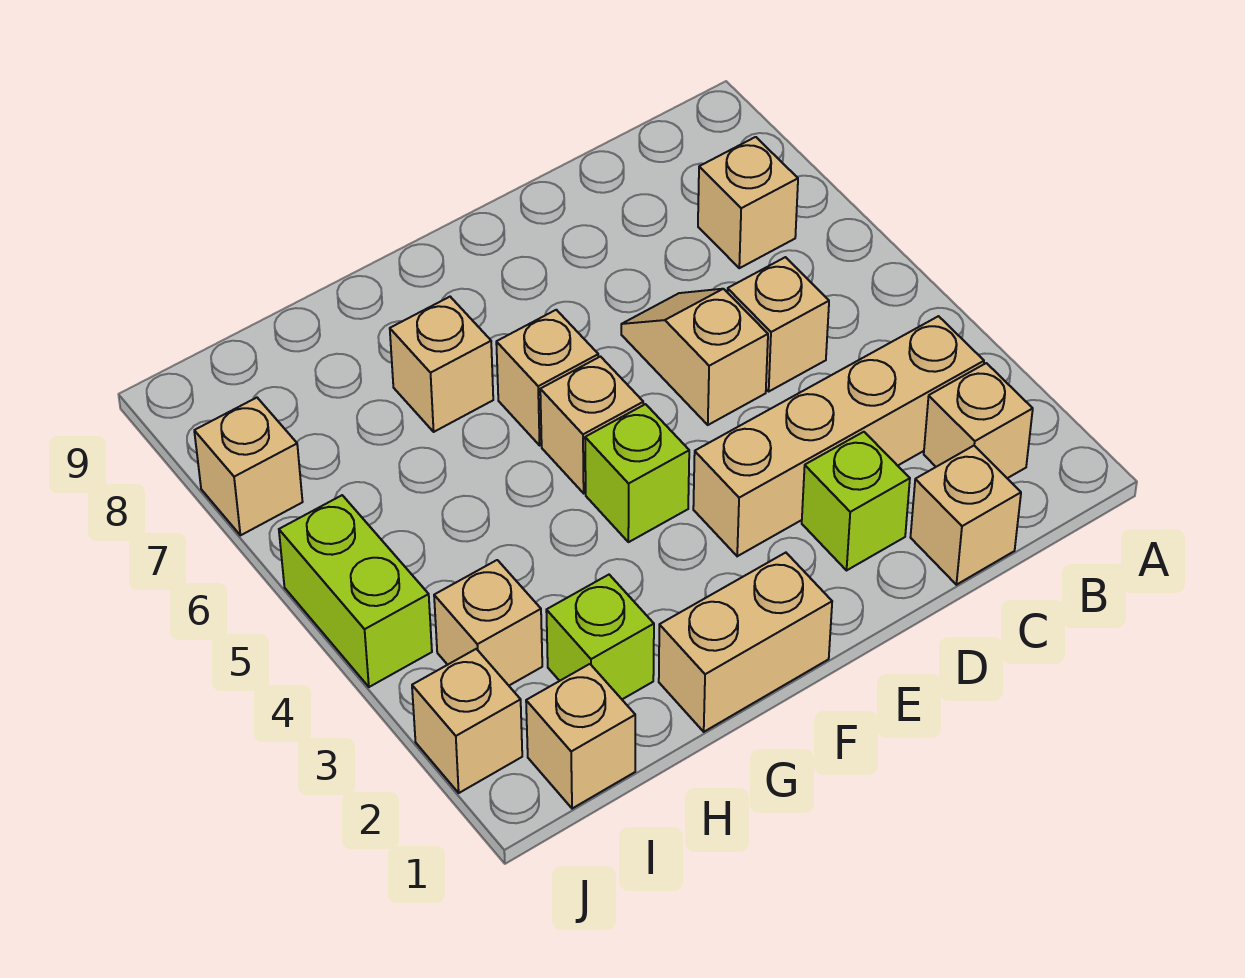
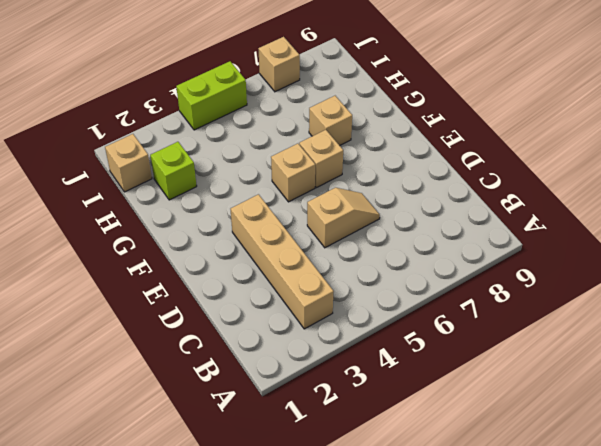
none -> tan brick B2 level 1
none -> tan brick B7 level 1
none -> tan brick C1 level 1

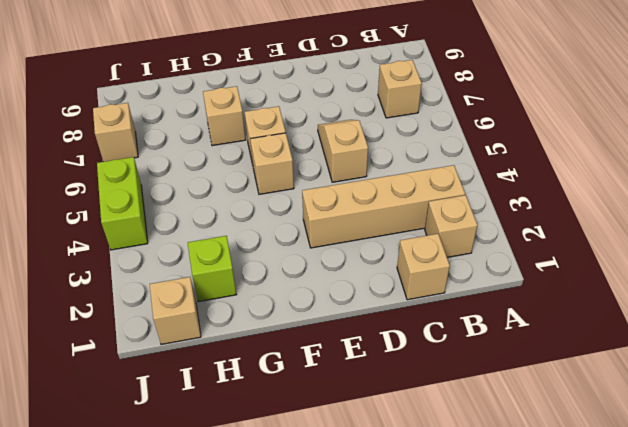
none -> tan brick C5 level 1
none -> lime brick D2 level 1
none -> tan brick F1:G1 level 1

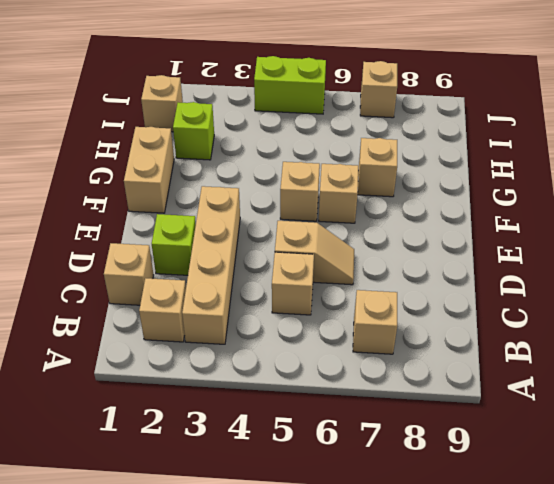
none -> lime brick F4 level 1
none -> tan brick I3 level 1
none -> tan brick J2 level 1

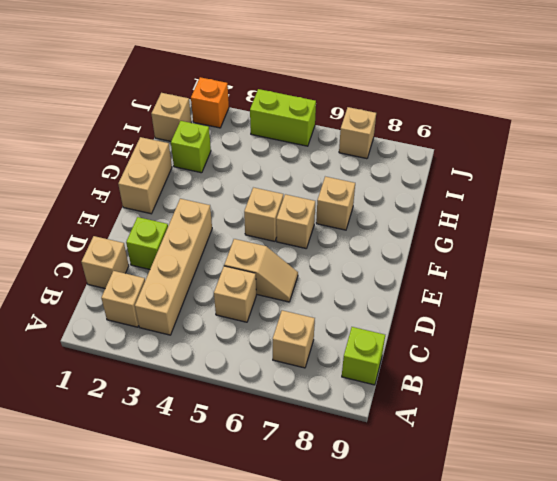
lime brick B9 level 1 -> lime brick F4 level 1
orange brick J2 level 1 -> tan brick J2 level 1
none -> tan brick I3 level 1

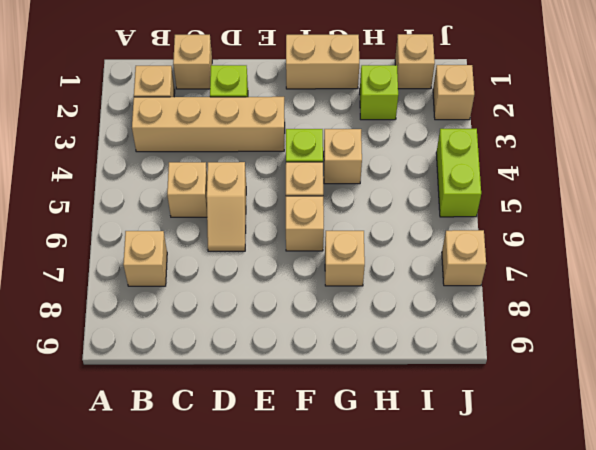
tan brick G4 level 1 -> tan brick I3 level 1

